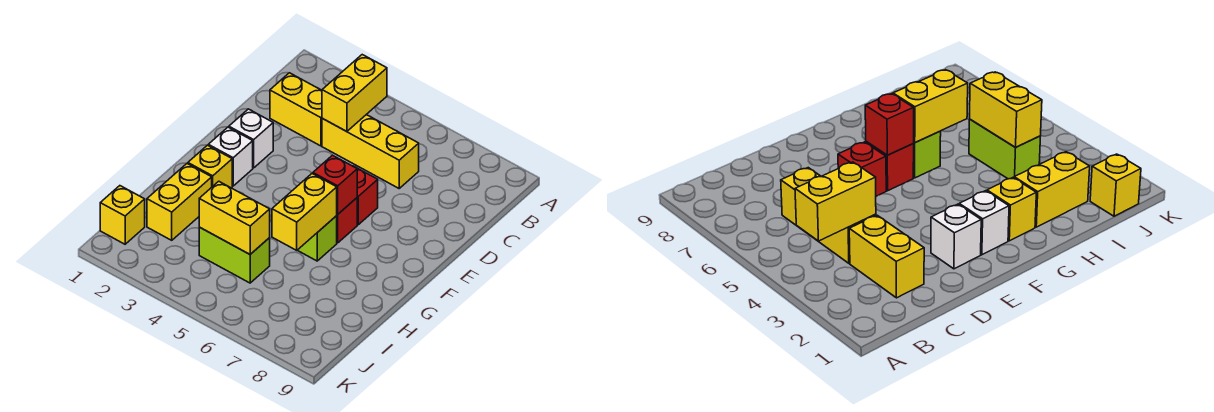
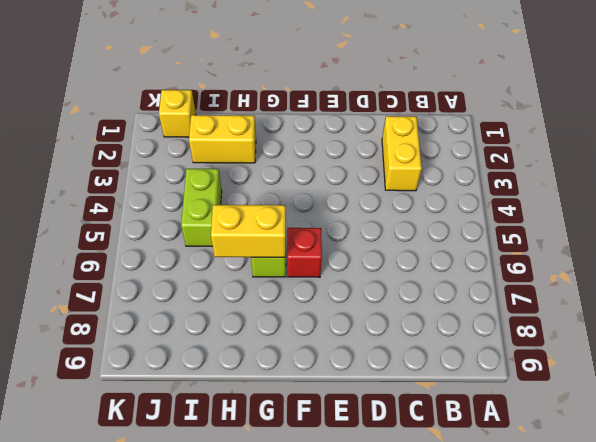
none -> yellow brick C4:C6 level 1
none -> white brick E2 level 1
none -> red brick E6 level 1

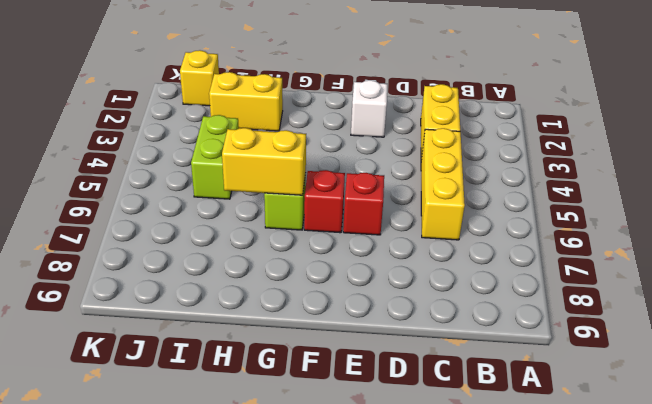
none -> white brick F2 level 1
none -> yellow brick G2 level 1
none -> yellow brick B4:C4 level 2

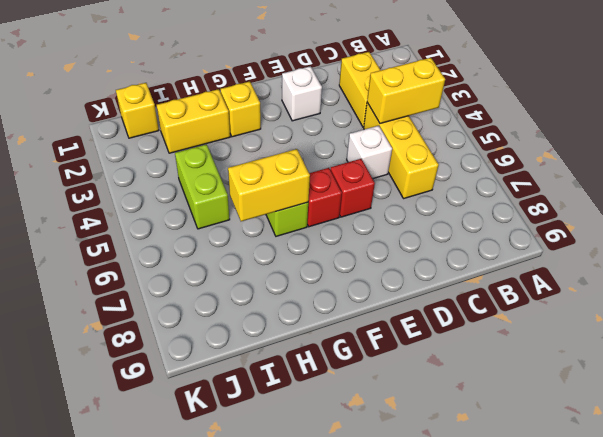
white brick D5 level 1 -> white brick F2 level 1
none -> red brick F6 level 2
none -> yellow brick I4:I5 level 2

